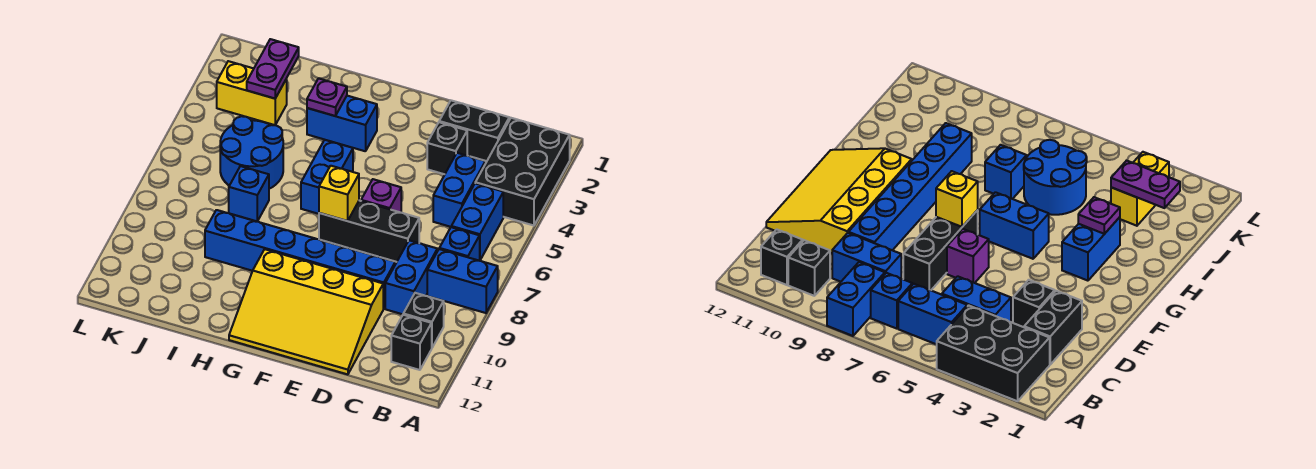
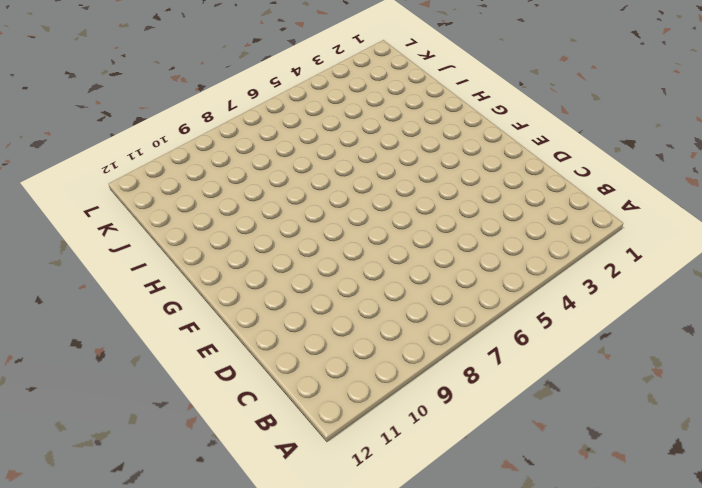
none -> black brick A2:B4 level 1
none -> blue brick A8:B8 level 1
none -> blue brick B5:B6 level 1

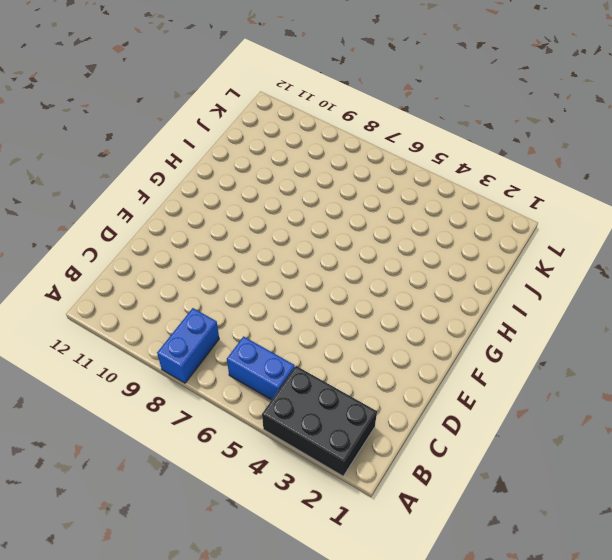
none -> blue brick B7 level 1
none -> black brick B10 level 1
none -> black brick B11 level 1

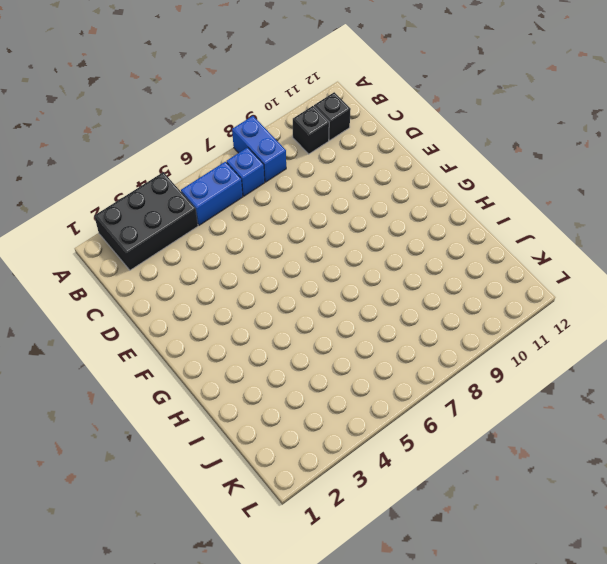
none -> black brick C2:D2 level 1
none -> blue brick C4:C5 level 1
none -> blue brick C8:C9 level 1

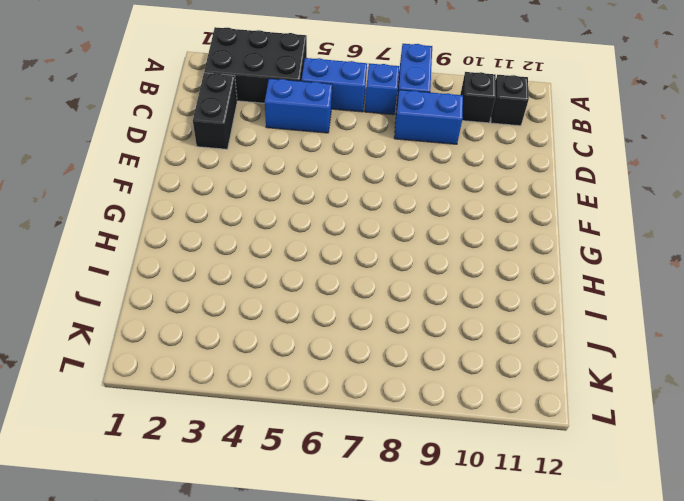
none -> black brick D3 level 1
none -> black brick D7:F7 level 1
none -> blue brick D9:I9 level 1

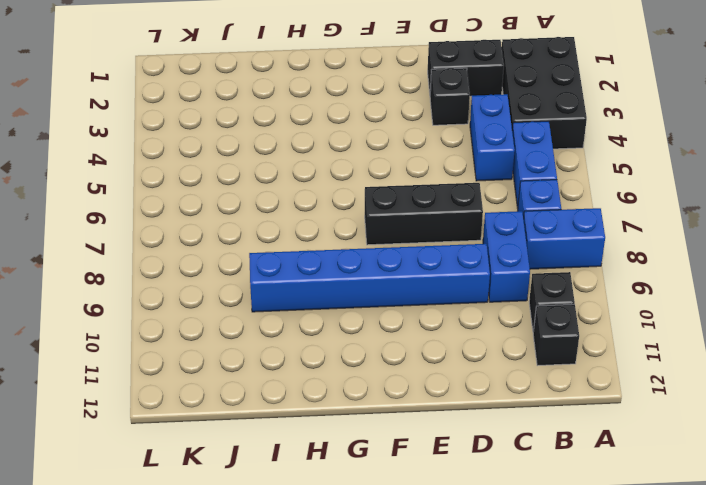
none -> yellow slope D10:G12 level 1 top 10
none -> purple brick E6 level 1
none -> blue brick G3:H3 level 1

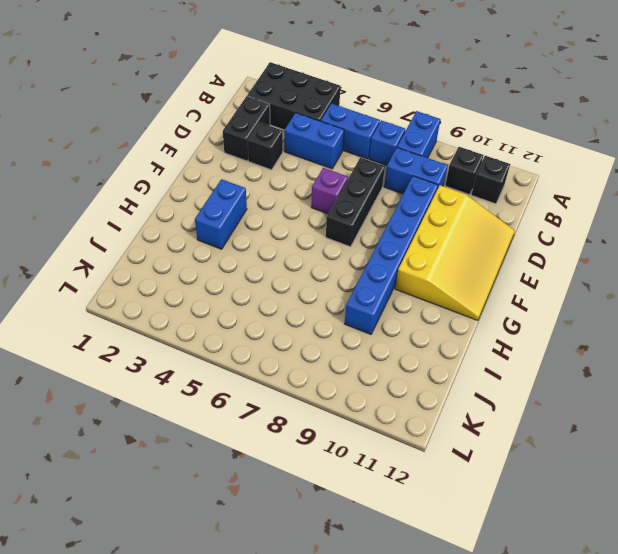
none -> blue brick G5:G6 level 1
none -> blue round brick I5:J6 level 1
none -> blue brick I7 level 1

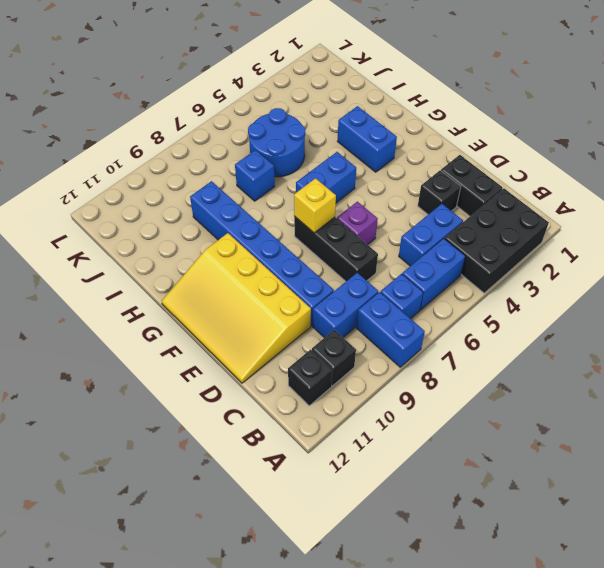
none -> yellow brick J3:K3 level 1
none -> purple plate H3 level 2
none -> purple plate J2:J3 level 2

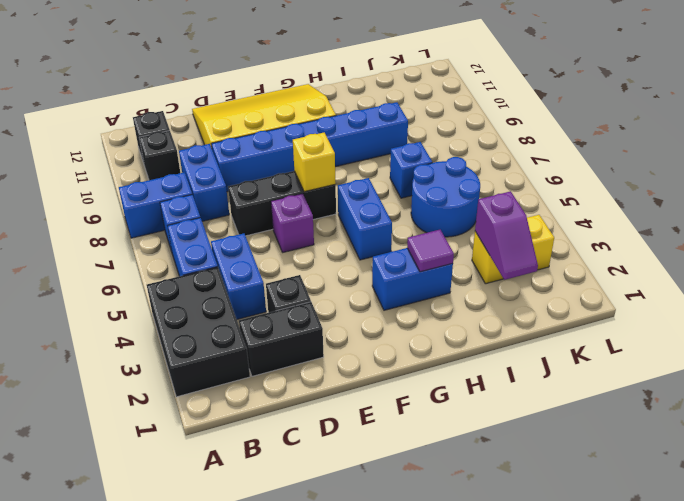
purple tile H3 level 2 -> purple plate H3 level 2
purple slope J2:J3 level 2 top 3 -> purple plate J2:J3 level 2

